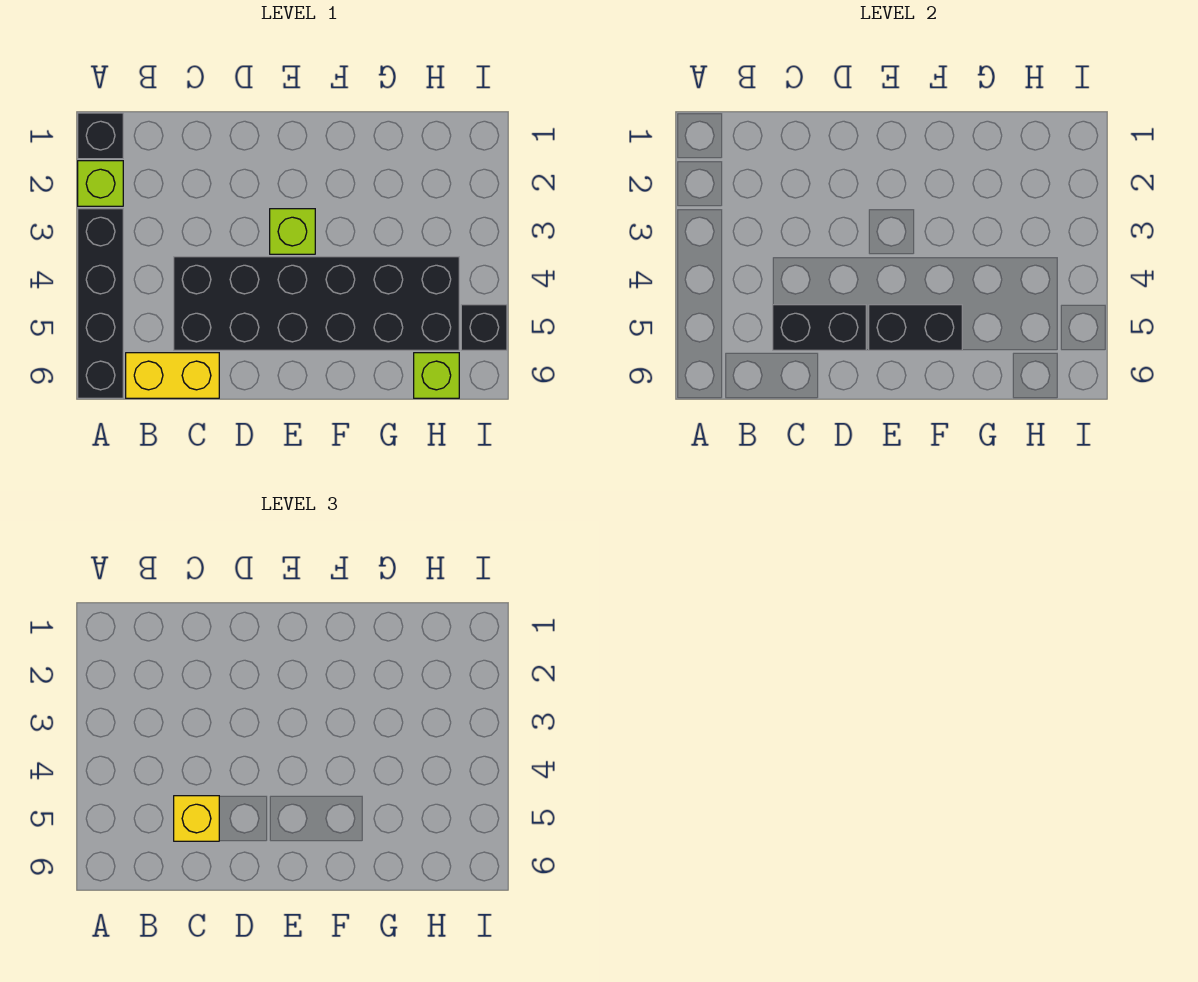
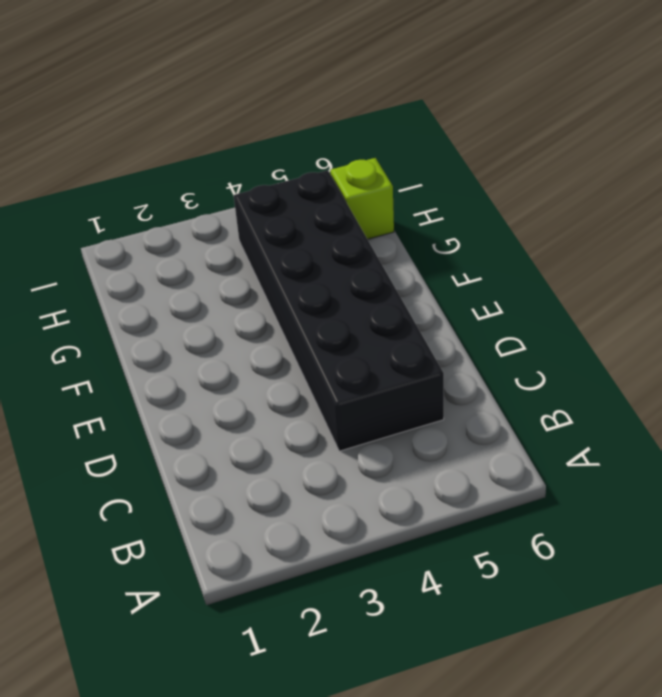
none -> black brick A1 level 1
none -> lime brick A2 level 1

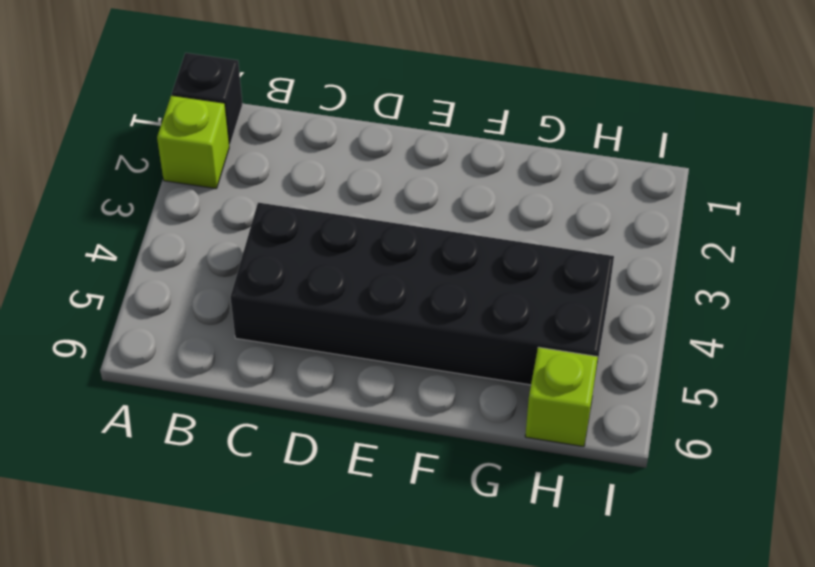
none -> black brick A3:A6 level 1
none -> yellow brick B6:C6 level 1

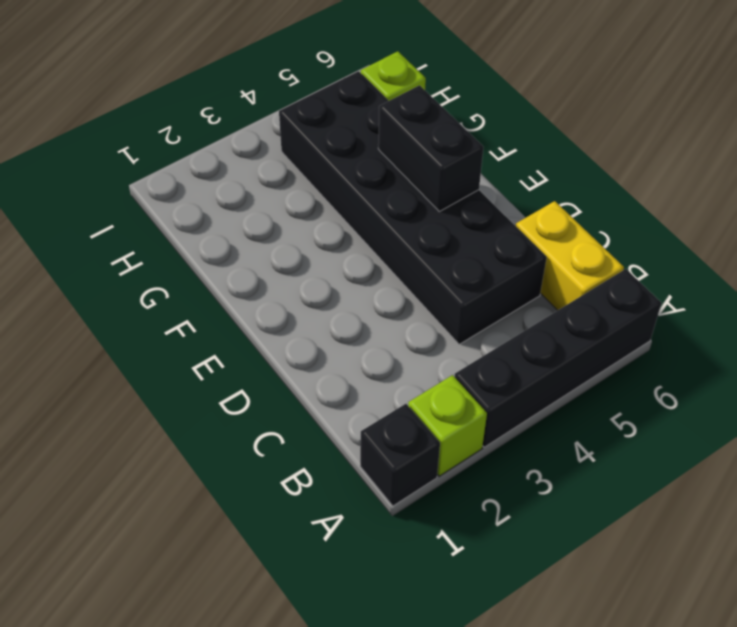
none -> lime brick E3 level 1
none -> black brick I5 level 1

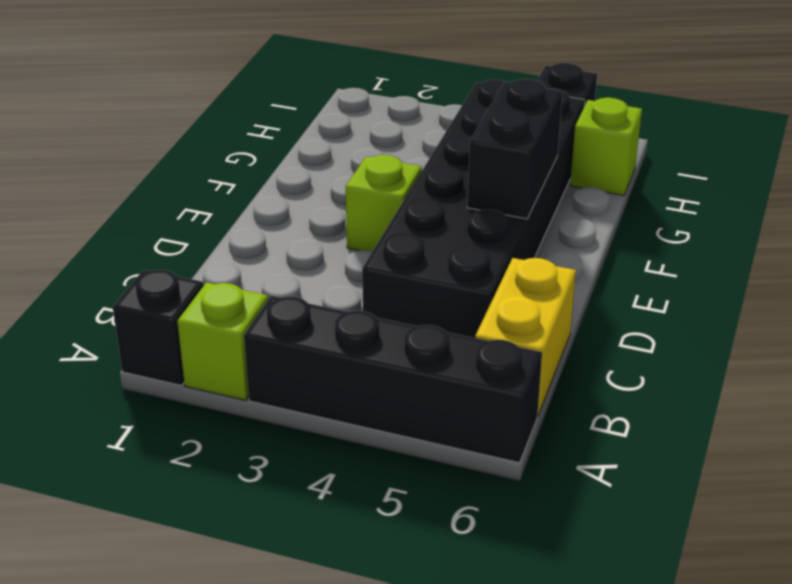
none -> black brick C5:D5 level 2
none -> yellow brick C5 level 3

